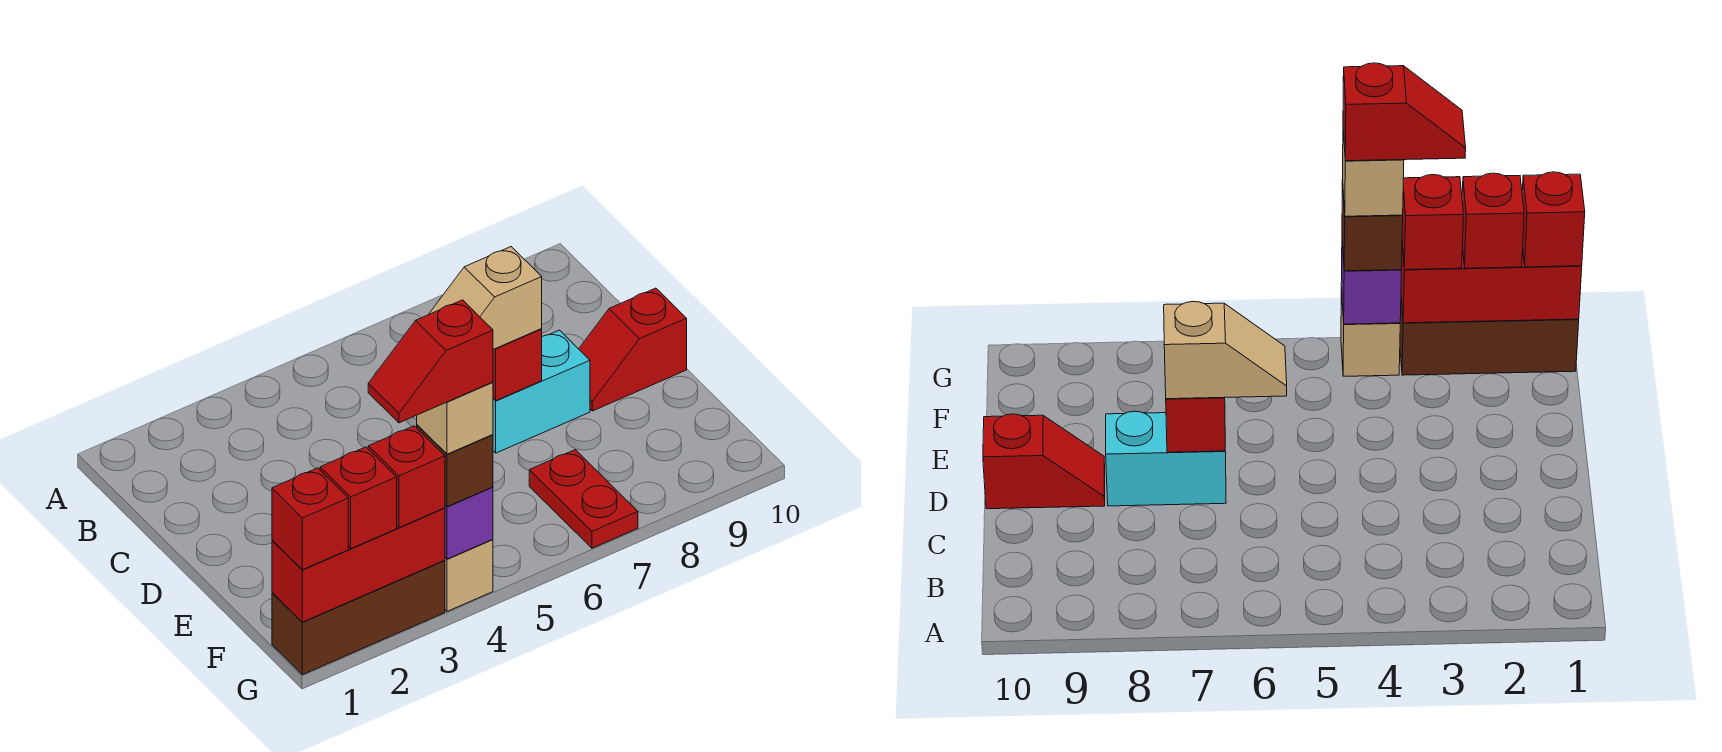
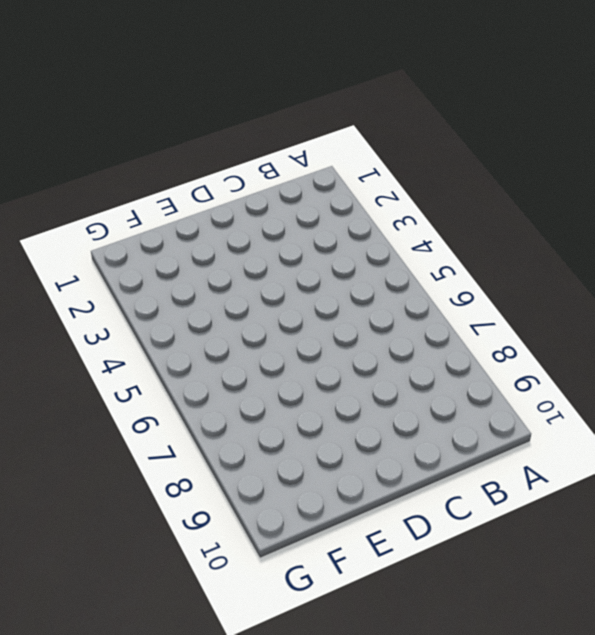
none -> cyan brick D7:D8 level 1
none -> red slope D9:D10 level 1 top 10
none -> red plate F7:G7 level 1

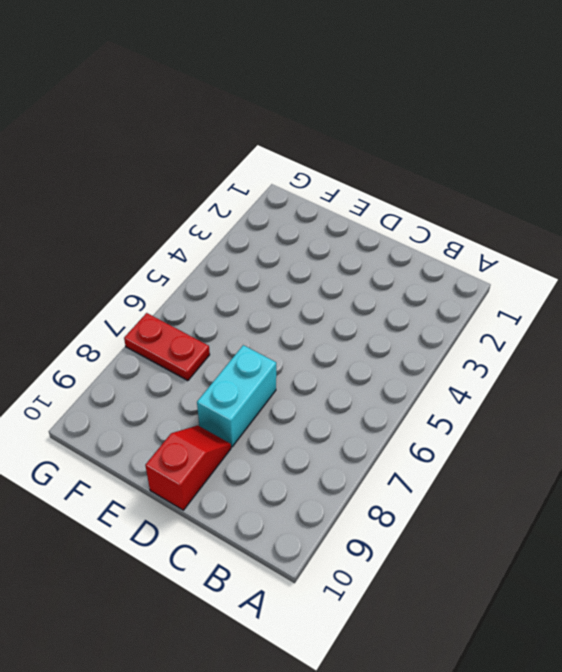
none -> brown brick G1:G3 level 1
none -> tan brick G4 level 1
none -> red brick D7 level 2

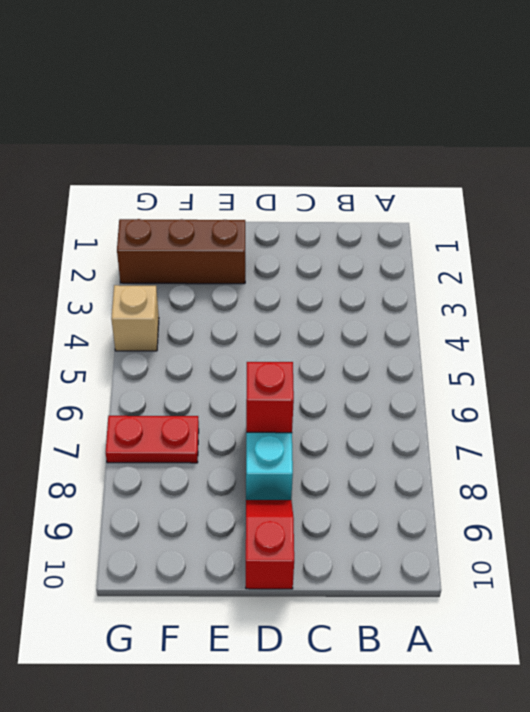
brown brick E2:G2 level 1 -> brown brick G1:G3 level 1
none -> red brick G1:G3 level 2
none -> purple brick G4 level 2
none -> tan slope D6:D7 level 3 top 7

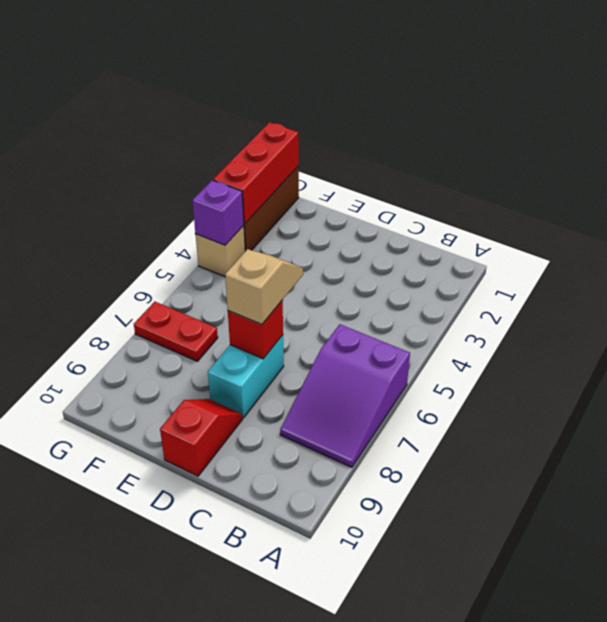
purple slope A6:B8 level 1 top 6 -> none
none -> red brick G1 level 3
none -> red brick G2 level 3
none -> red brick G3 level 3

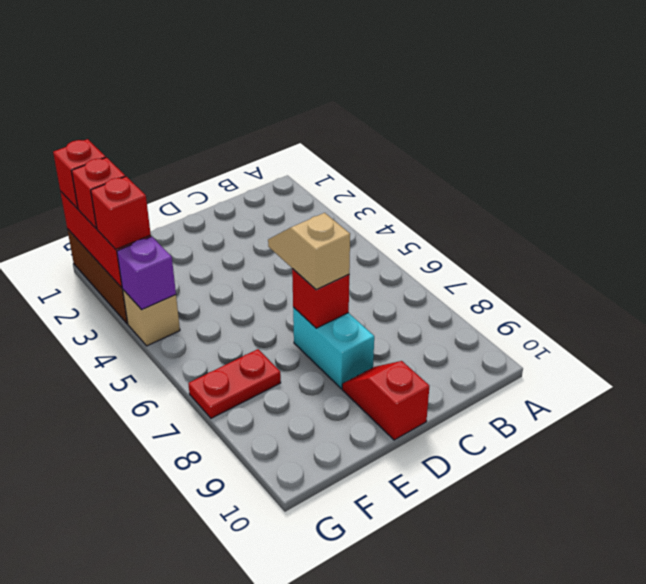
none -> brown brick G4 level 3
none -> tan brick G4 level 4
none -> red slope G3:G4 level 5 top 4

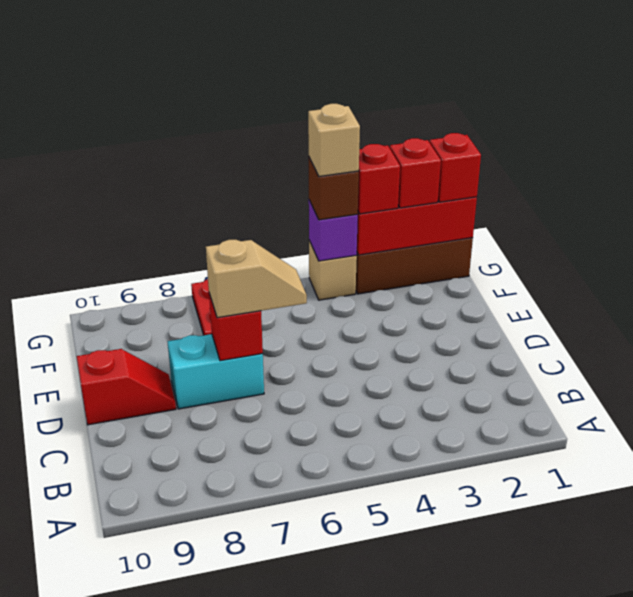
none -> red slope G3:G4 level 5 top 4

